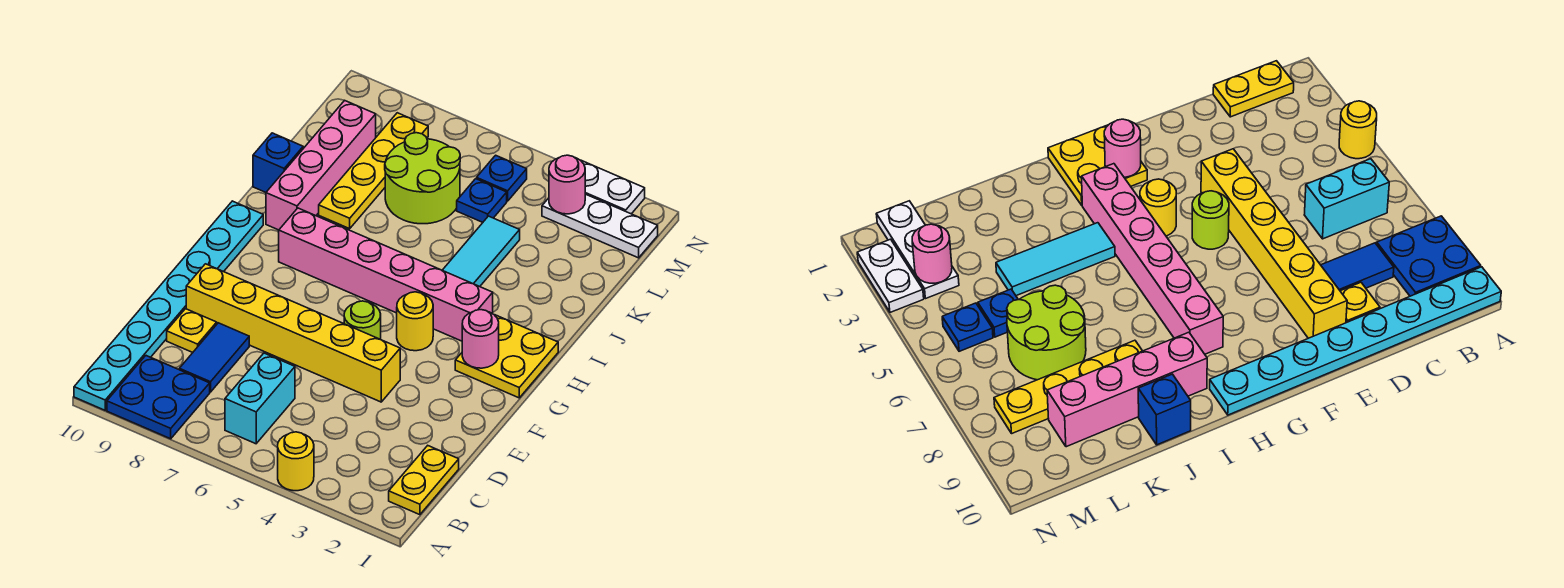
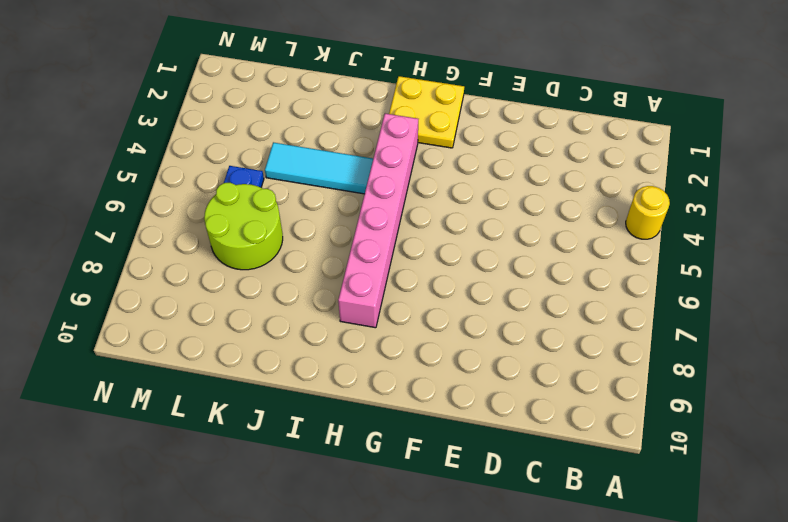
none -> blue plate A8:B9 level 1
none -> cyan plate A10:H10 level 1
none -> yellow plate B1:C1 level 1

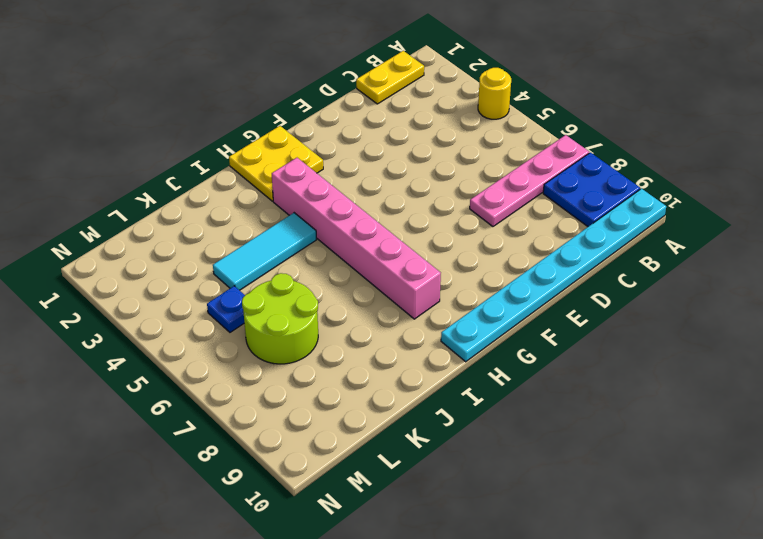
pink plate A7:D7 level 1 -> none
none -> cyan brick B6:C6 level 1
none -> blue tile C8:D8 level 1
none -> yellow plate D9 level 1

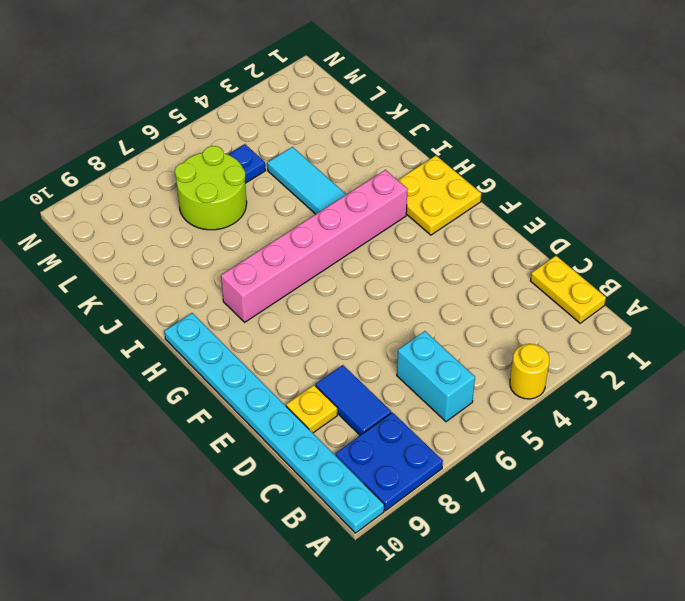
none -> yellow brick E4:E9 level 1
none -> lime round brick F5 level 1
none -> yellow round brick G4 level 1

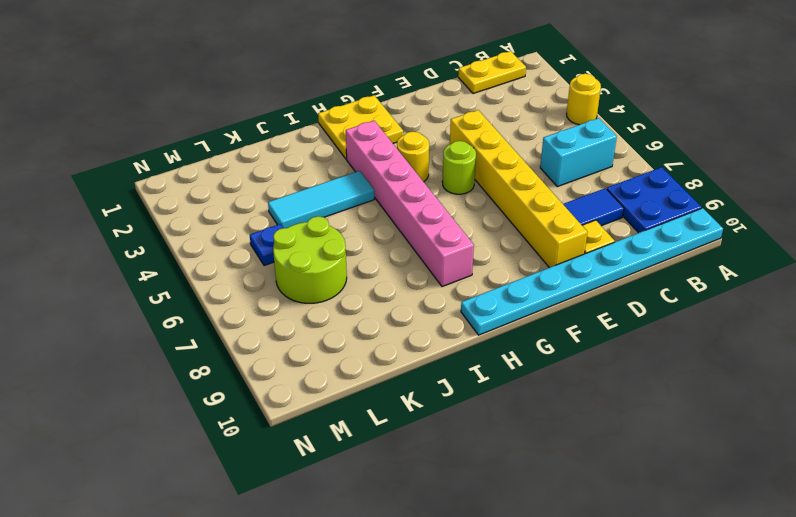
none -> pink brick I9:L9 level 1
none -> yellow plate J8:M8 level 1
none -> blue brick J10 level 1

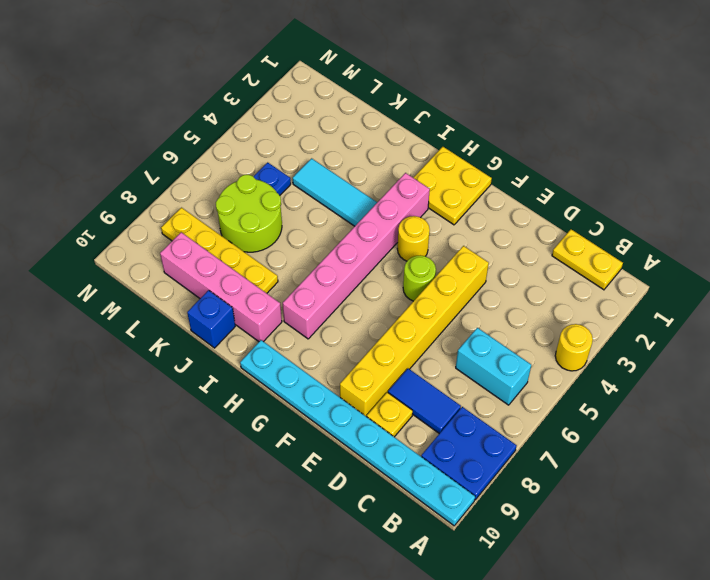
none -> white plate M1:M3 level 1
none -> blue plate M5 level 1
none -> white plate N2:N3 level 1

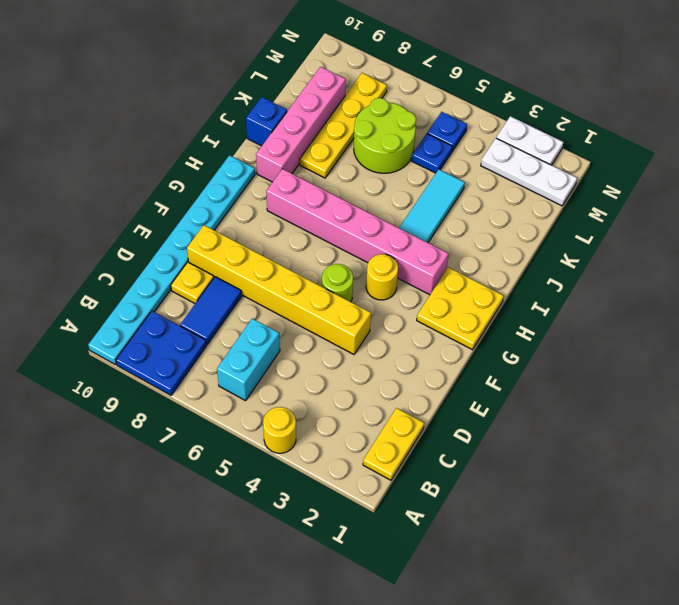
none -> pink round brick G2 level 2
none -> pink round brick M3 level 2

